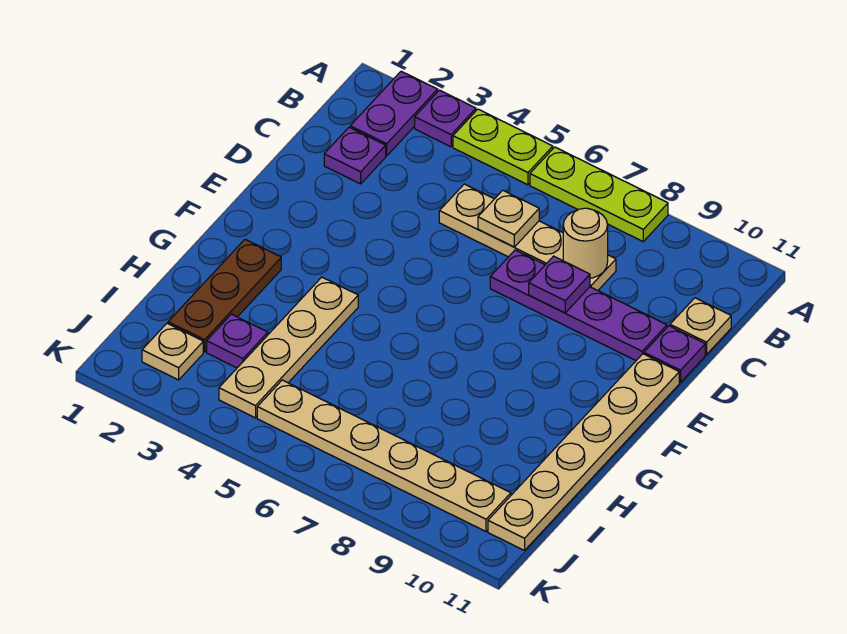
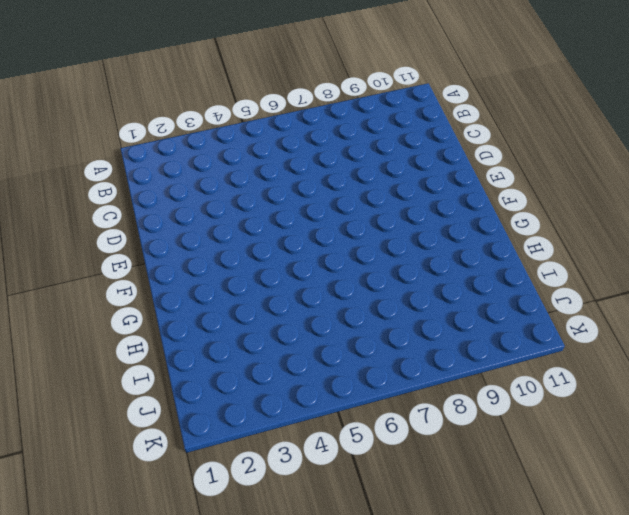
none -> purple plate A2:B2 level 1
none -> purple plate A3 level 1
none -> lime plate A4:A5 level 1

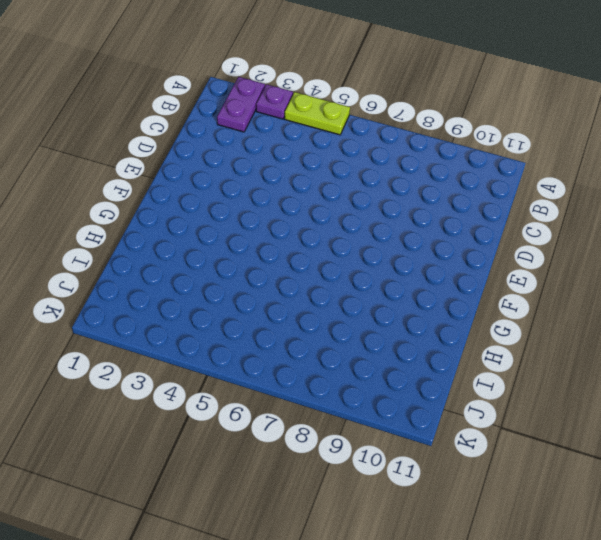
none -> lime plate A6:A8 level 1
none -> purple plate C2 level 1
none -> tan plate C5:C8 level 1

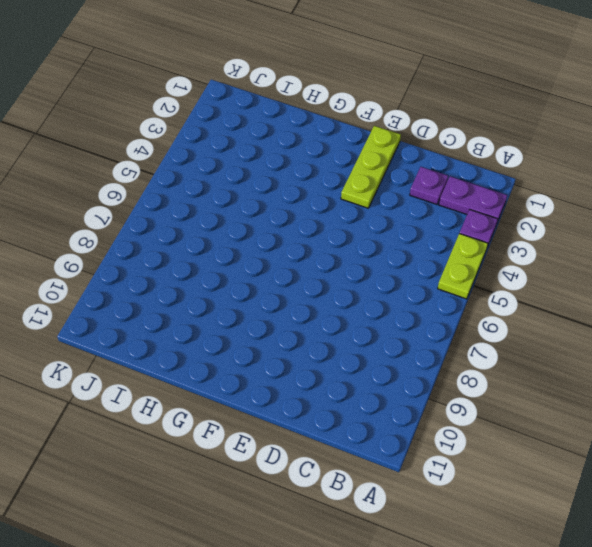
lime plate E1:E3 level 1 -> lime plate A6:A8 level 1
none -> tan plate C5:C8 level 1
none -> tan plate C11 level 1
none -> purple plate D7:D10 level 1

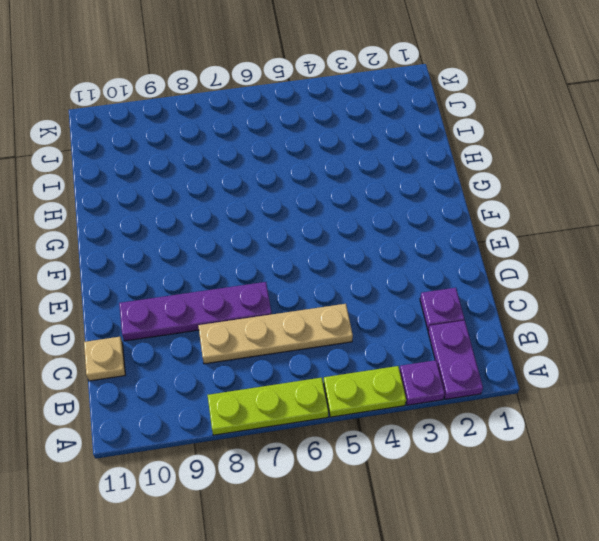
none -> purple plate D11 level 1
none -> tan plate E11:J11 level 1
none -> brown plate G2:I2 level 1

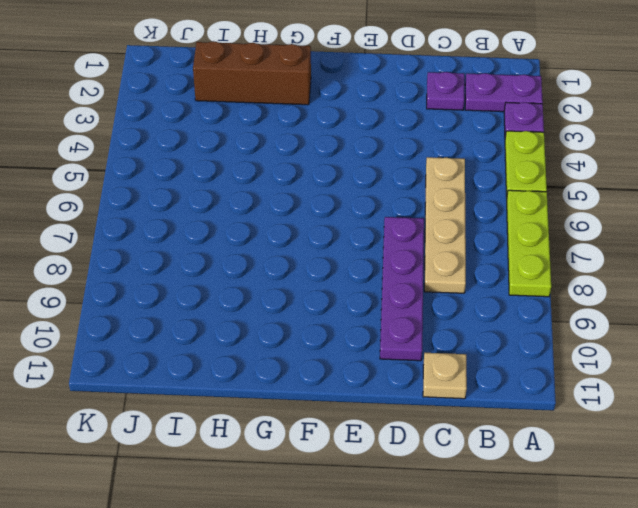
brown brick G2:I2 level 1 -> brown plate G2:I2 level 1
none -> purple plate D11 level 1
none -> tan plate E11:J11 level 1
none -> tan plate G4:J4 level 1

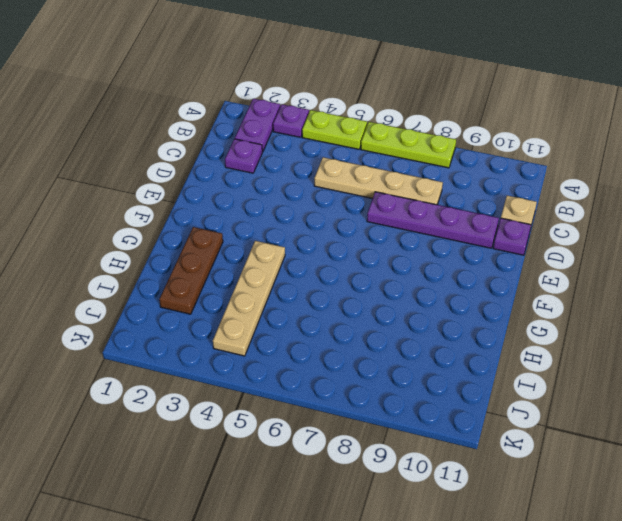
none -> tan plate E11:J11 level 1
none -> purple plate I3 level 1
none -> tan plate J2 level 1

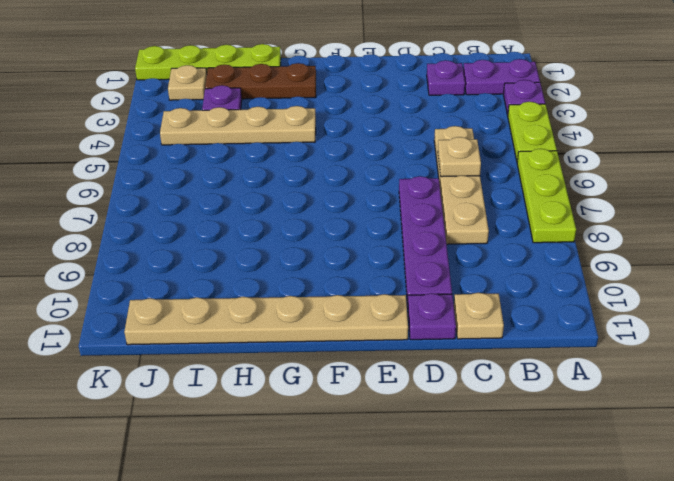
lime plate H1:K1 level 1 -> none
none -> tan plate J5:J10 level 1
none -> tan round brick C8 level 2
none -> purple plate D8 level 2

